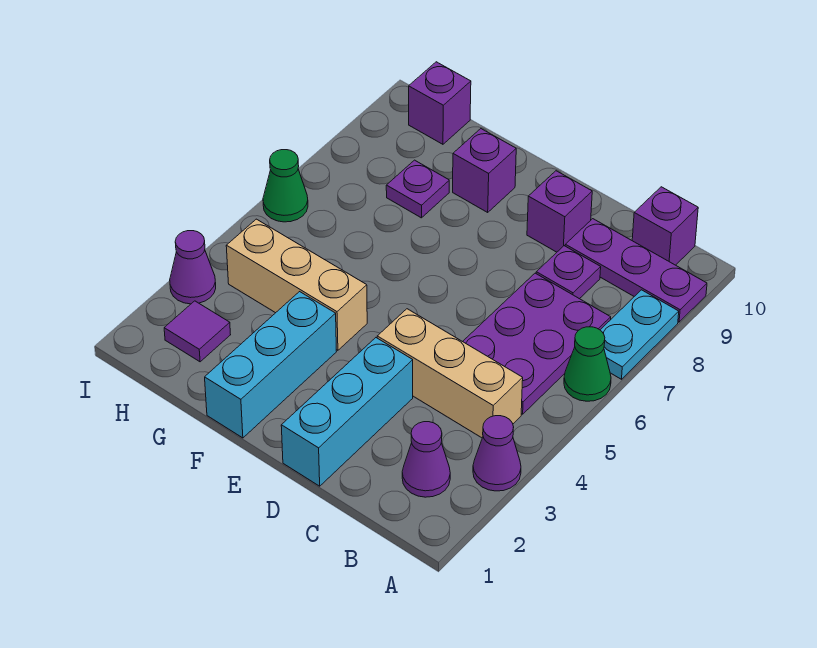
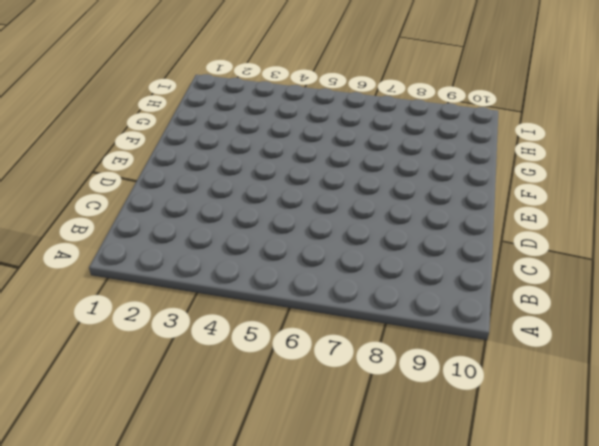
none -> purple cone A3 level 1
none -> green cone A6 level 1
none -> cyan plate A7:A8 level 1

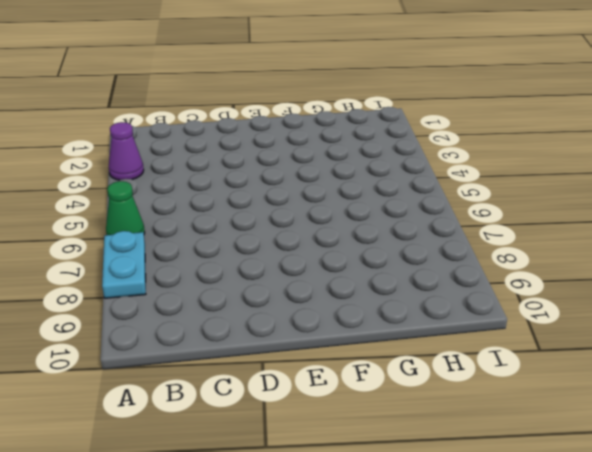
none -> purple plate A9:C9 level 1
none -> purple cone B2 level 1
none -> tan brick B4:D4 level 1

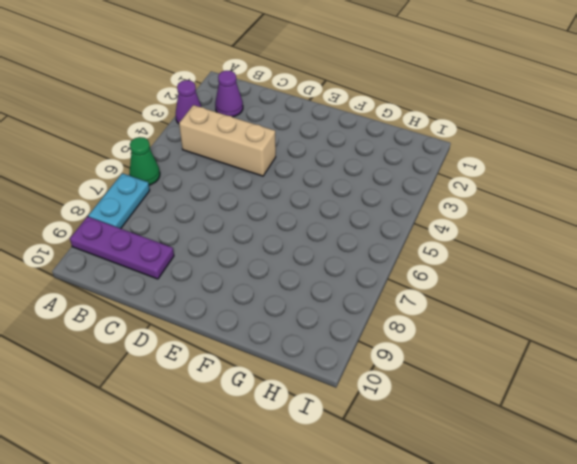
none -> purple plate B5:C7 level 1
none -> purple brick B10 level 1
none -> purple plate C8 level 1

